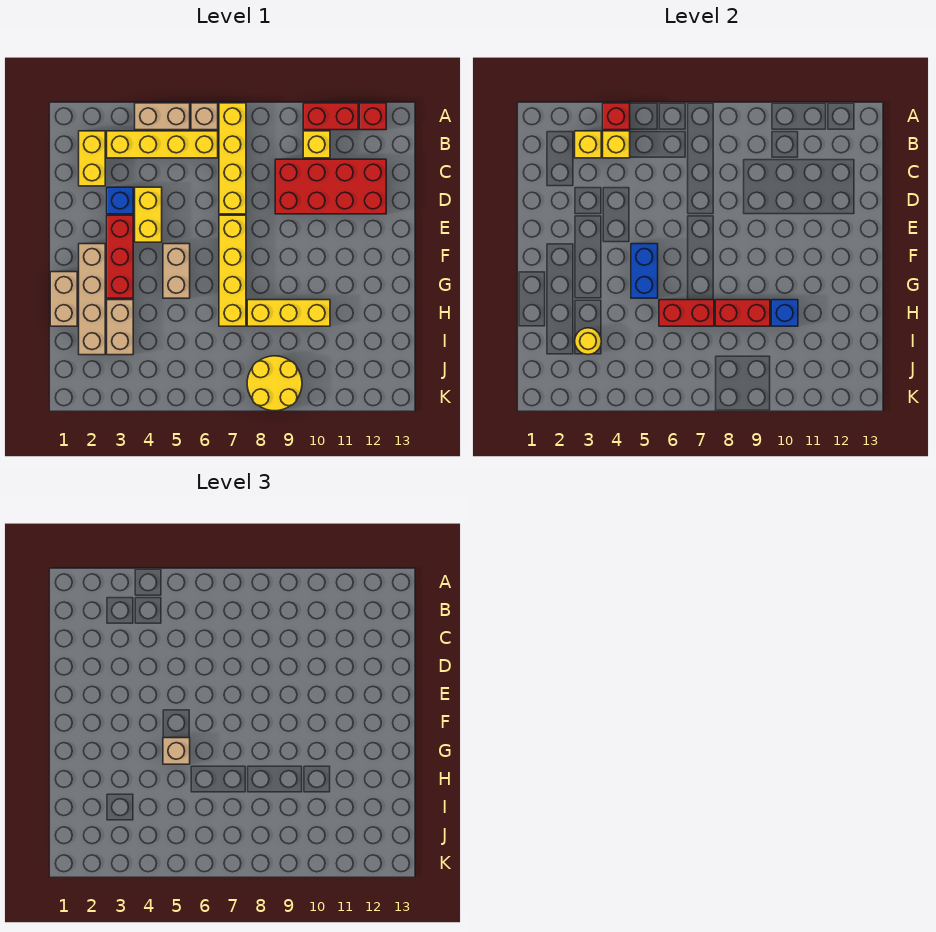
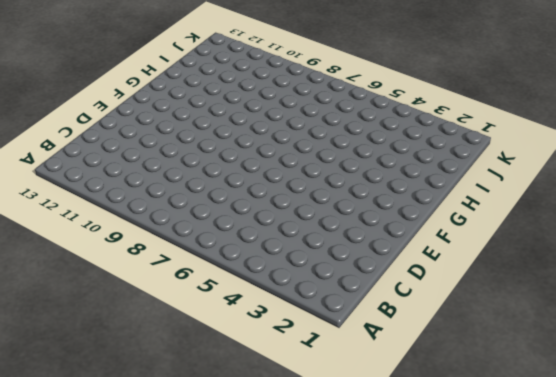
none -> tan brick A4:A5 level 1
none -> tan brick A6 level 1
none -> yellow brick A7:D7 level 1

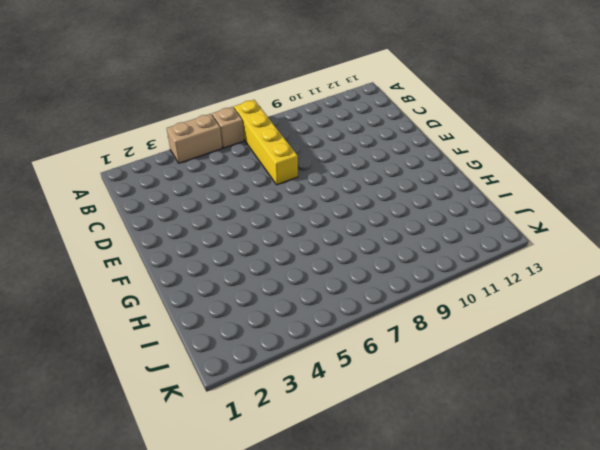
none -> red brick A10:A11 level 1
none -> red brick A12 level 1
none -> yellow brick B2:C2 level 1

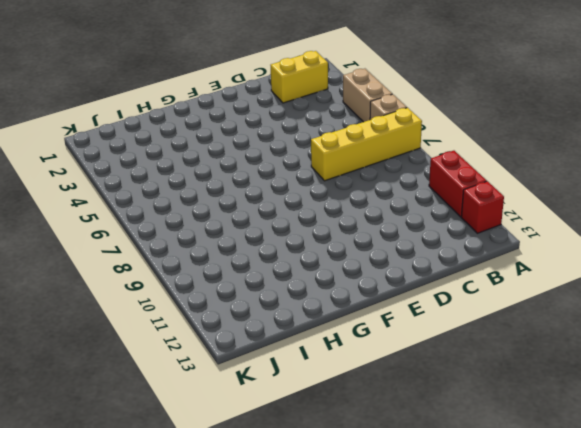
none -> yellow brick B3:B6 level 1
none -> yellow brick B10 level 1
none -> red brick C9:D12 level 1

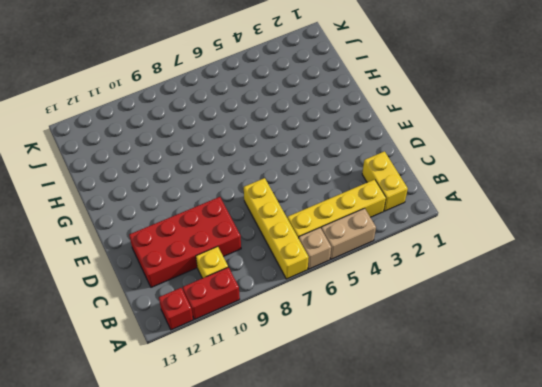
none -> blue brick D3 level 1
none -> yellow brick D4:E4 level 1
none -> red brick E3:G3 level 1

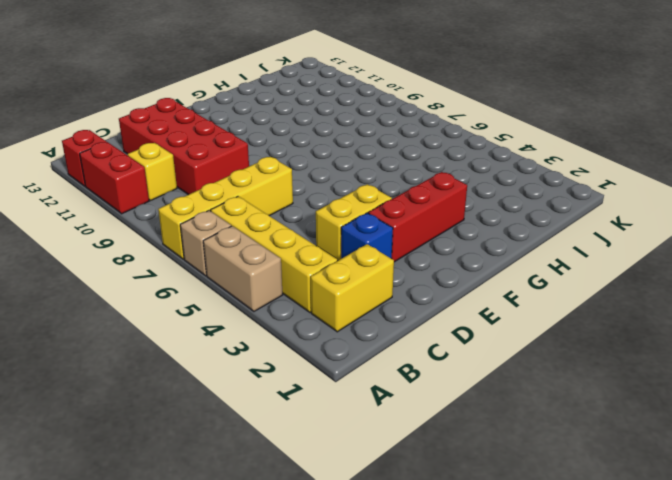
none -> yellow brick E7:H7 level 1
none -> tan brick F2:I2 level 1
none -> tan brick F5:G5 level 1

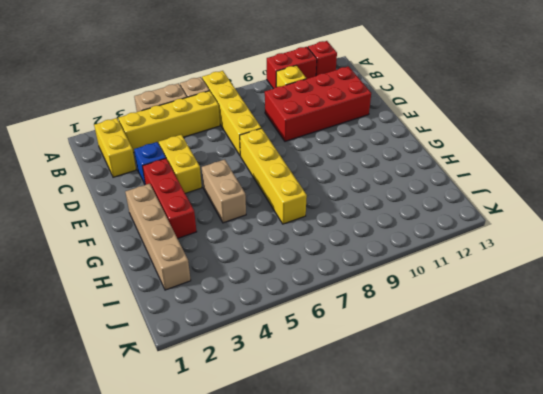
none -> tan brick G1:H1 level 1
none -> tan brick H3:I3 level 1
none -> yellow brick H8:H10 level 1

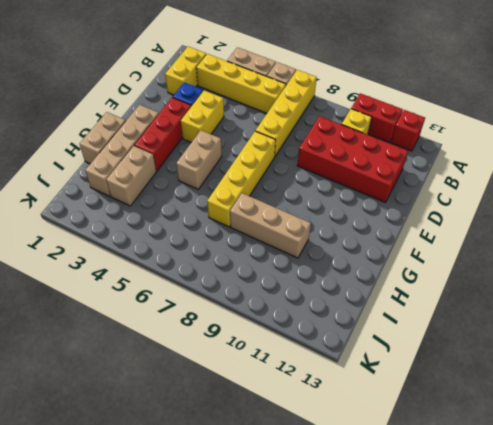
tan brick H8:H10 level 1 -> yellow brick H8:H10 level 1
none -> yellow round brick J8:K9 level 1
none -> red brick A4 level 2
none -> yellow brick B3 level 2

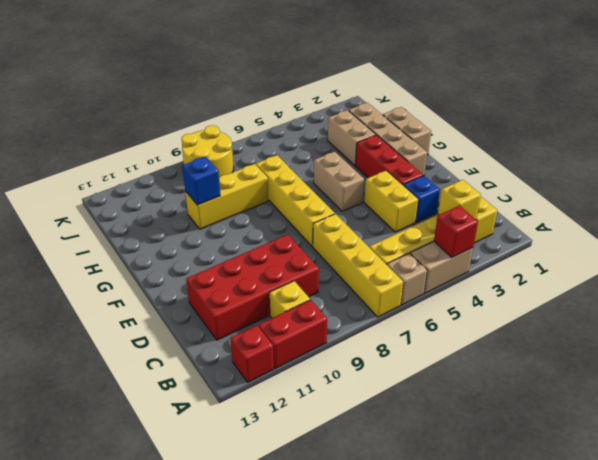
none -> yellow brick B4 level 2
none -> blue brick F5:G5 level 2
none -> red brick H6:H7 level 2

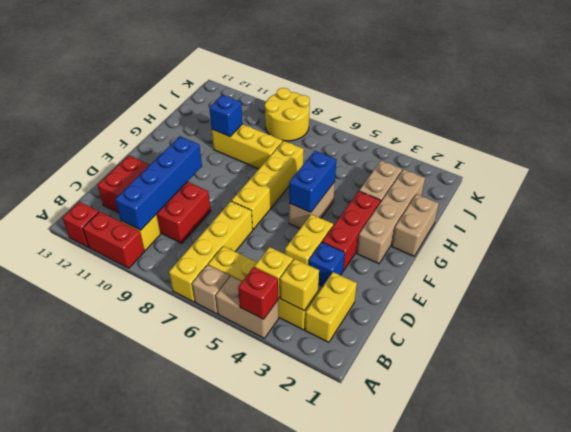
blue brick B10:E10 level 2 -> none
none -> red brick H6:H7 level 2
none -> red brick H8:H9 level 2
none -> yellow round brick I3 level 2

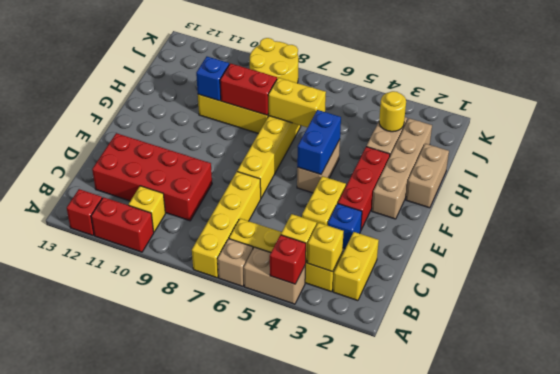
yellow brick H6:H7 level 2 -> red brick H6:H7 level 2
none -> tan brick G5 level 3

